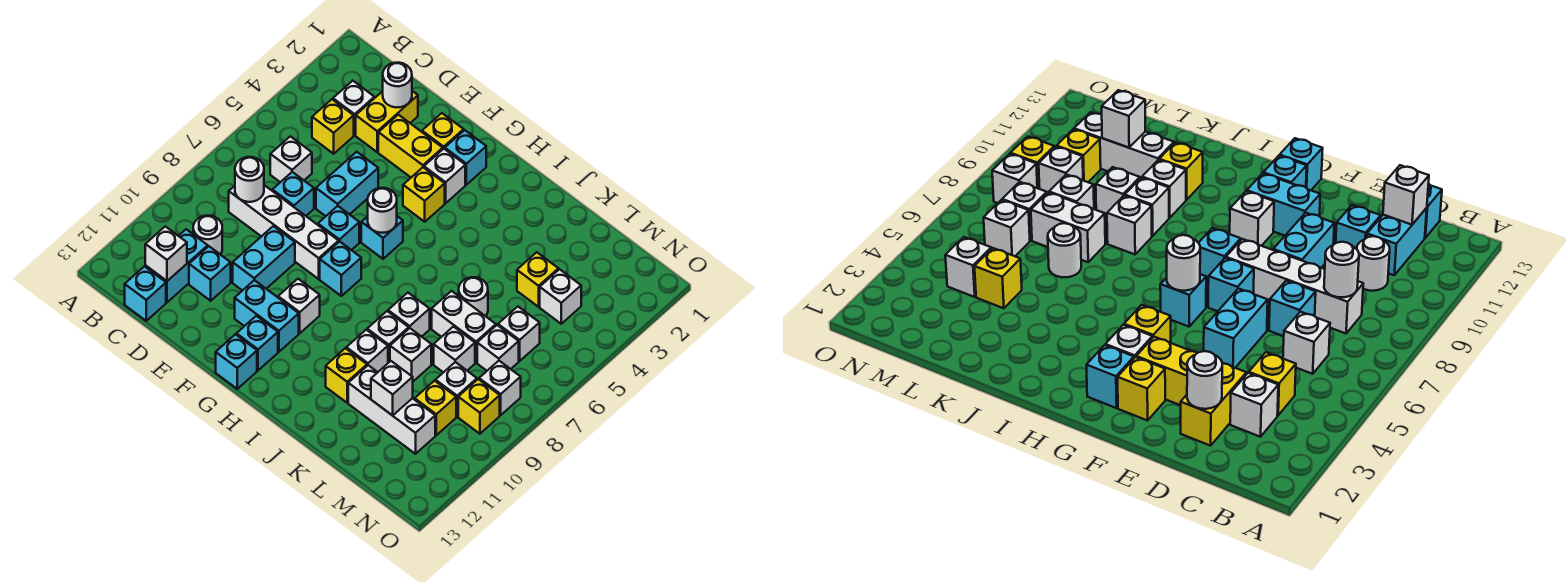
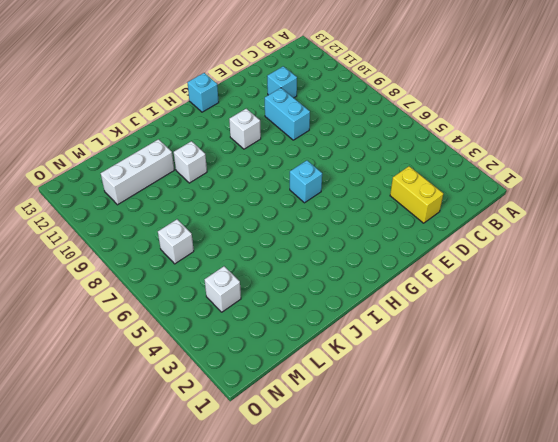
none -> white brick C3 level 1
none -> yellow brick C4 level 1
none -> white brick C6 level 1
none -> white brick C8:F8 level 1

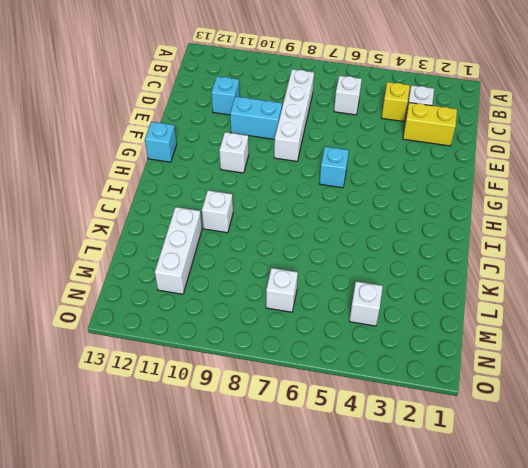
none -> white round brick C10 level 1
none -> cyan brick C11:C12 level 1
none -> cyan brick C13 level 1
none -> cyan brick D7 level 1

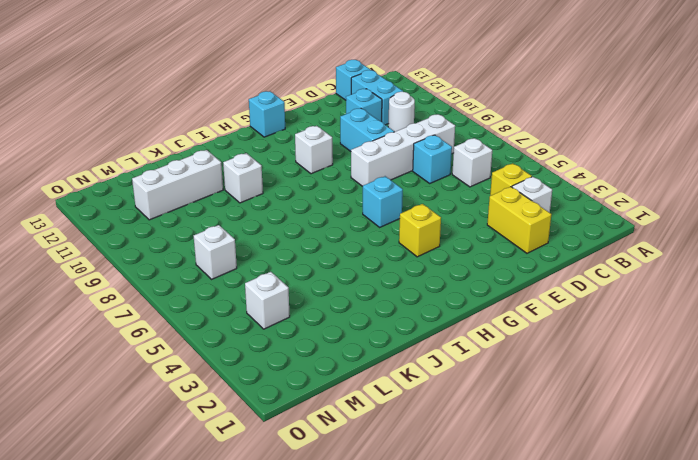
none -> yellow brick E3:F3 level 1
none -> cyan brick E5:E6 level 1
none -> yellow brick F2 level 1
none -> cyan brick F7 level 1

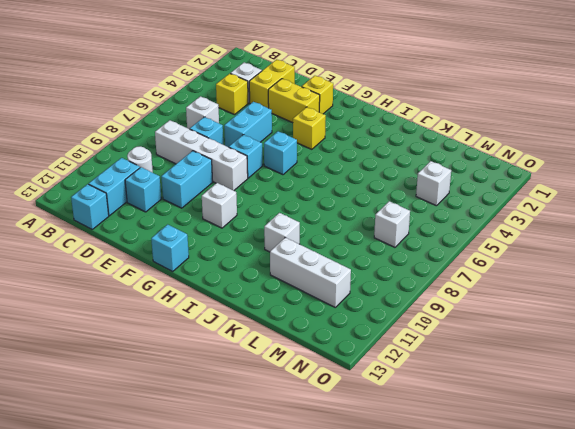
none -> cyan brick F11:G11 level 1
none -> cyan brick G2 level 1
none -> white brick G3 level 1
none -> cyan brick G8 level 1

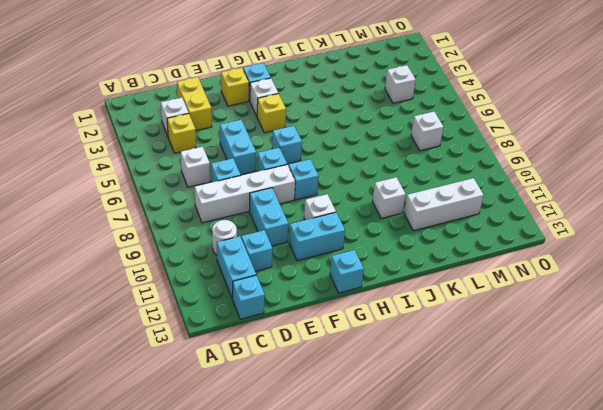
none -> yellow brick E3:F3 level 1
none -> cyan brick G12 level 1
none -> white brick J8 level 1
none -> white brick J9 level 1

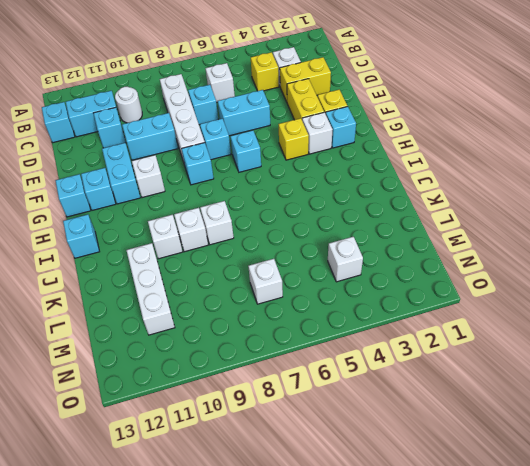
cyan brick I13 level 1 -> none
none -> yellow brick J11 level 1
none -> white round brick K6 level 1
none -> white brick K7:L7 level 1
none -> white brick K9 level 1

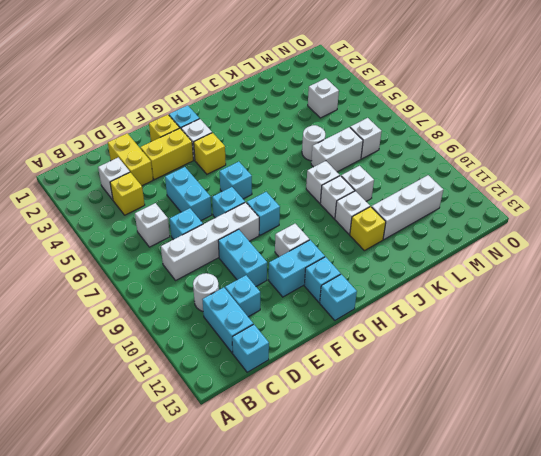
none -> yellow brick L4 level 1
none -> white brick L8 level 1
none -> white brick M6 level 1
none -> white brick M9 level 1

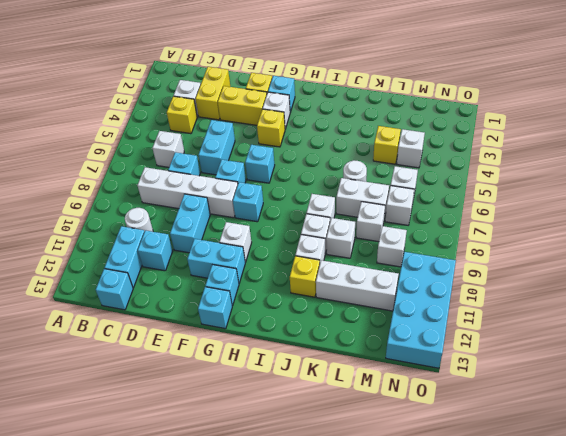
cyan brick N10:O13 level 1 -> none
none -> yellow brick M10 level 1
none -> white brick N8 level 1
none -> yellow brick N9 level 1
none -> white round brick C8 level 2

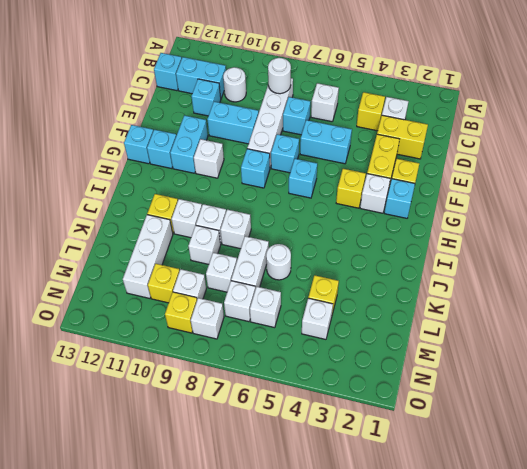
none -> white brick C12 level 2
none -> white round brick D2 level 2
none -> white round brick G6 level 2
none -> white brick L11 level 2

